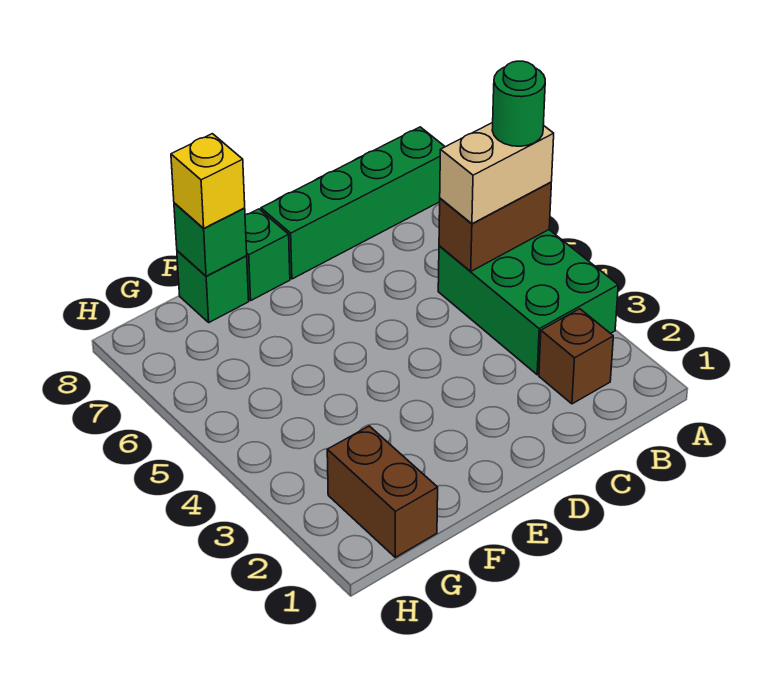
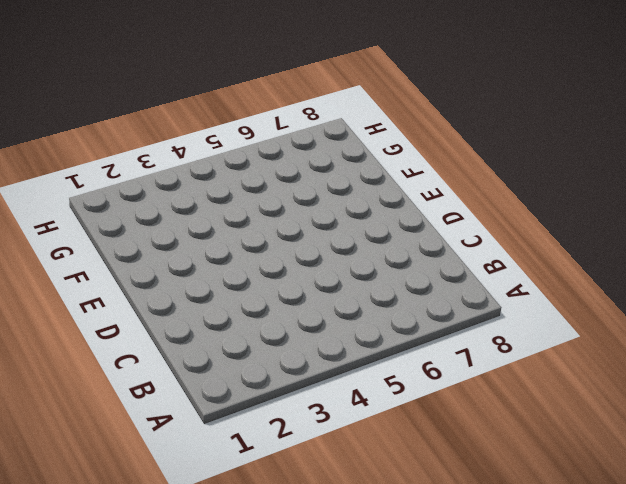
none -> green brick A3:B5 level 1
none -> green brick A8:D8 level 1

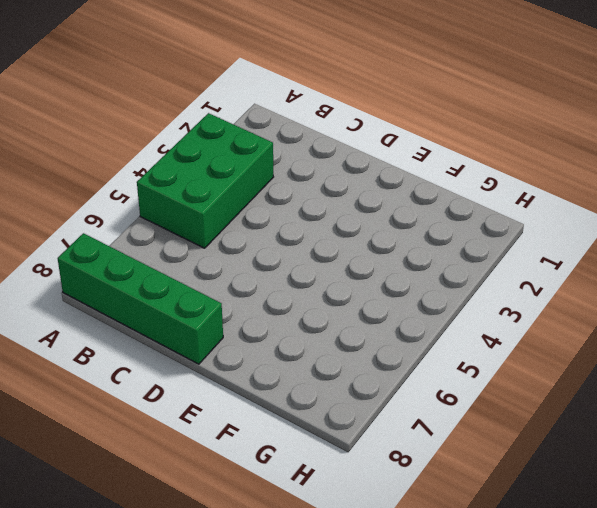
none -> brown brick B2 level 1
none -> green brick E8 level 1

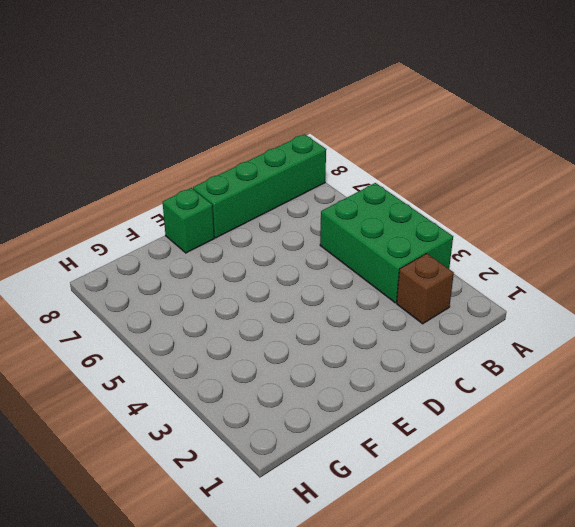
none -> green brick F8 level 1
none -> brown brick G1:G2 level 1

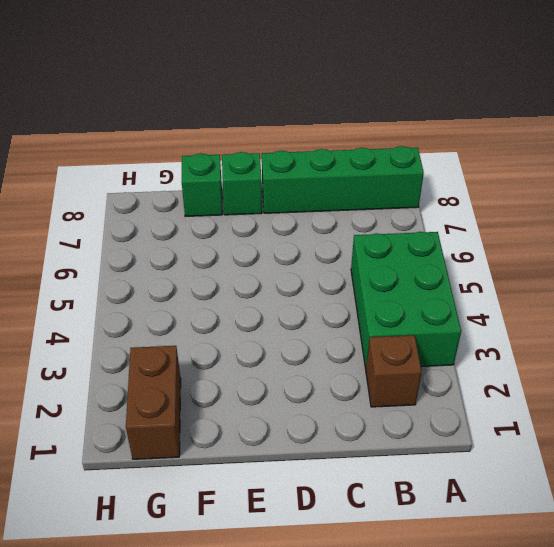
none -> brown brick A5:B5 level 2
none -> green brick F8 level 2

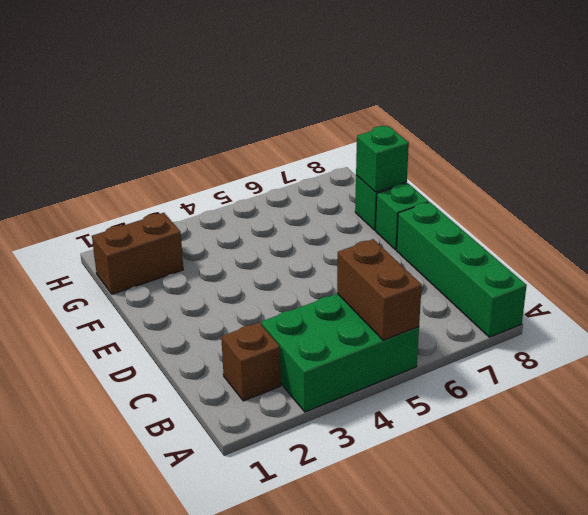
none -> tan brick A5:B5 level 3
none -> yellow brick F8 level 3

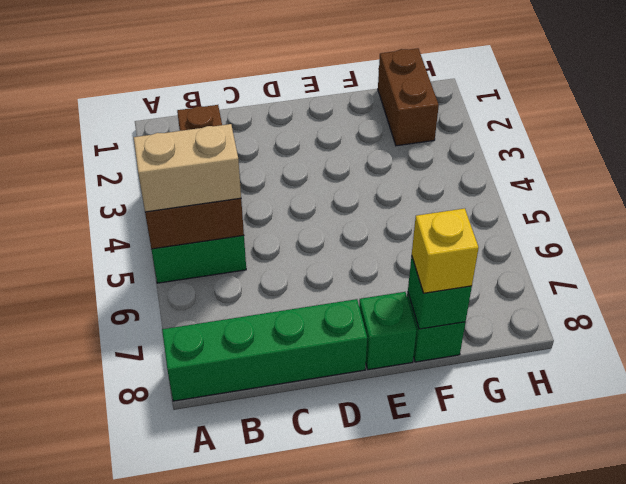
none -> green round brick A5 level 4

